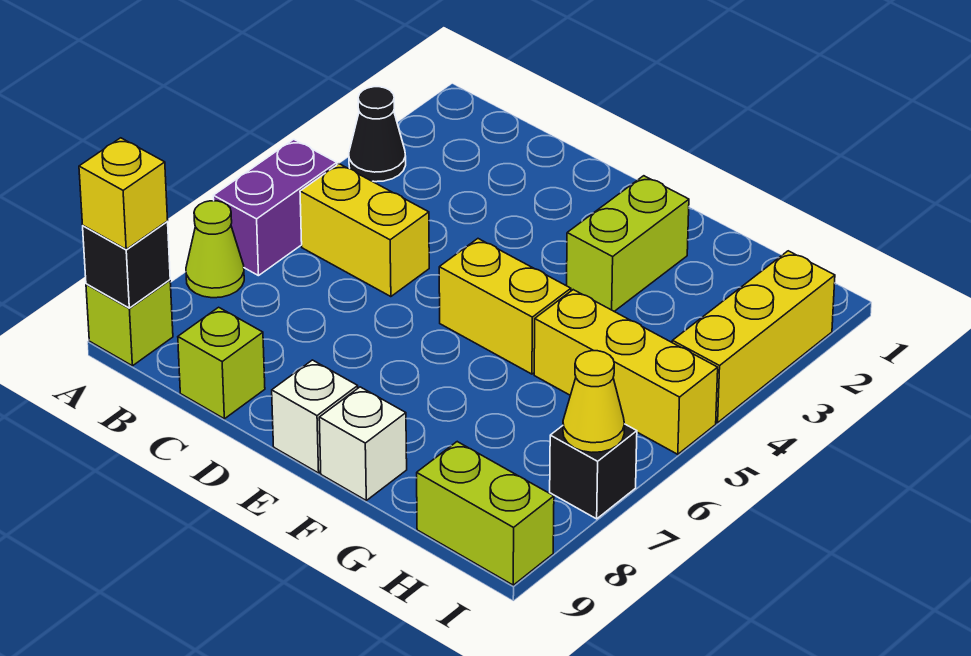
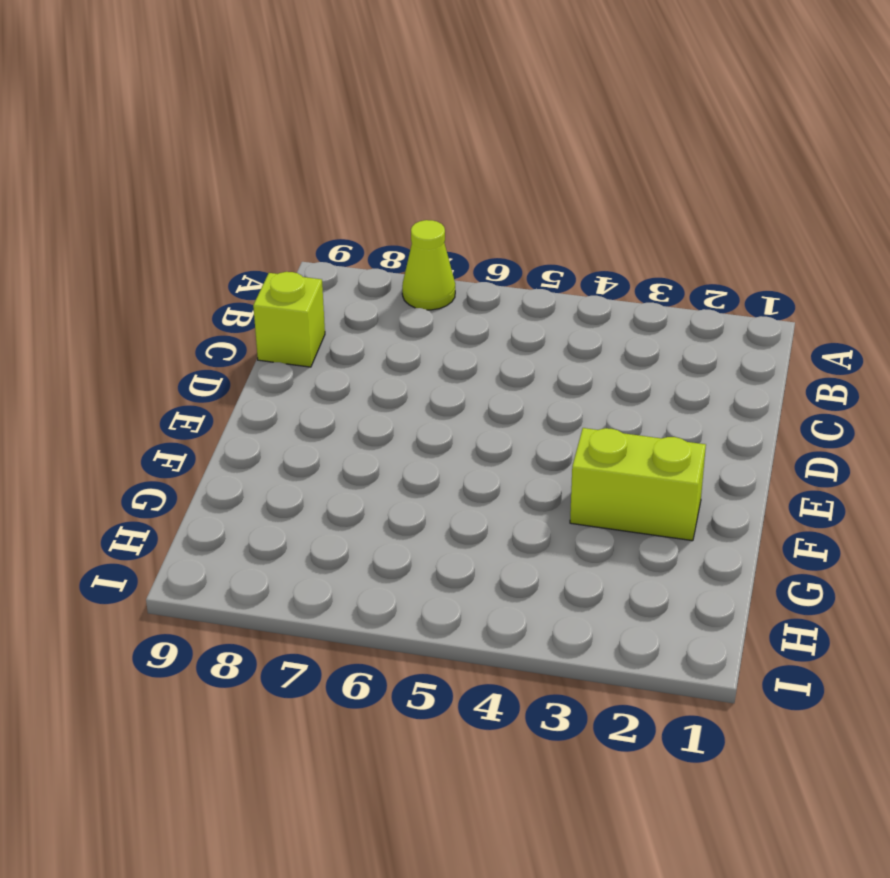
none -> black cone A3 level 1
none -> purple brick A5:A6 level 1
none -> lime brick A9 level 1

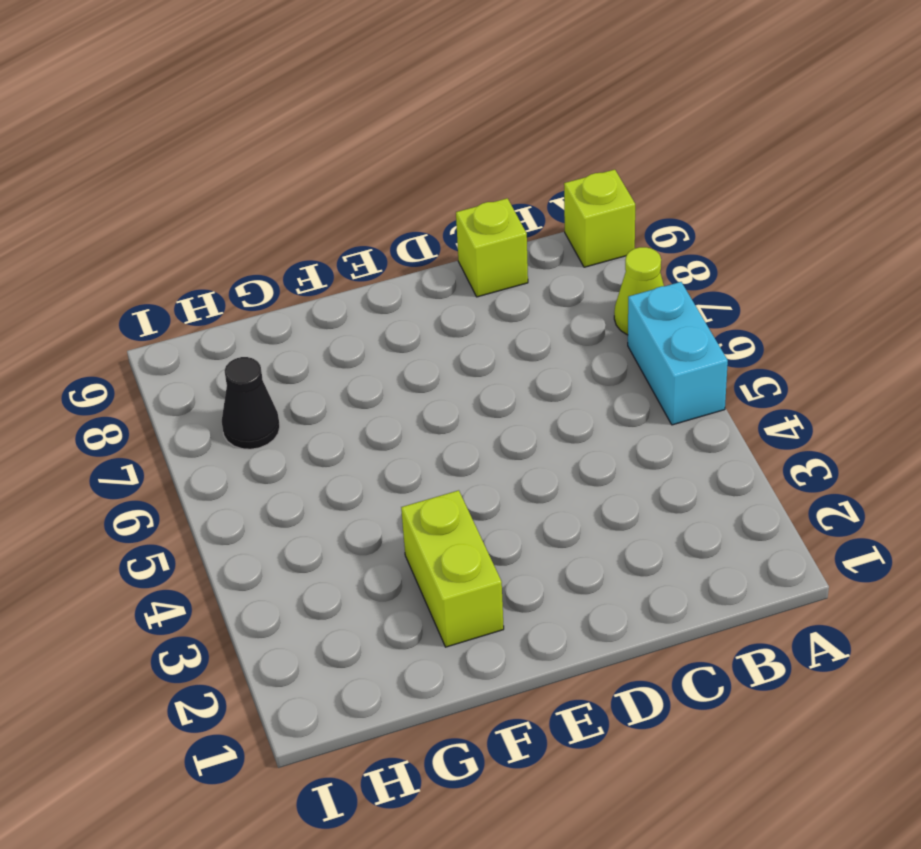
cyan brick A5:A6 level 1 -> purple brick A5:A6 level 1
black cone H7 level 1 -> black cone A3 level 1
none -> yellow brick B5:C5 level 1
none -> yellow brick E5:F5 level 1
none -> white brick E9 level 1

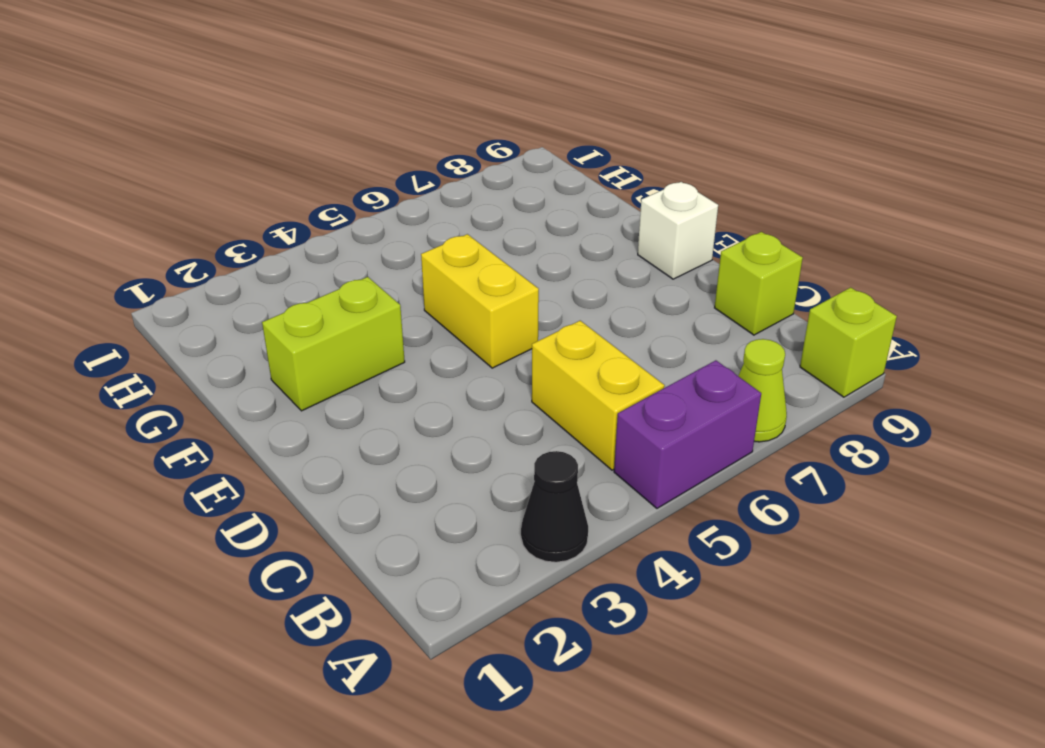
none -> white brick F9 level 1
none -> yellow brick G5:I5 level 1
none -> lime brick H9:I9 level 1

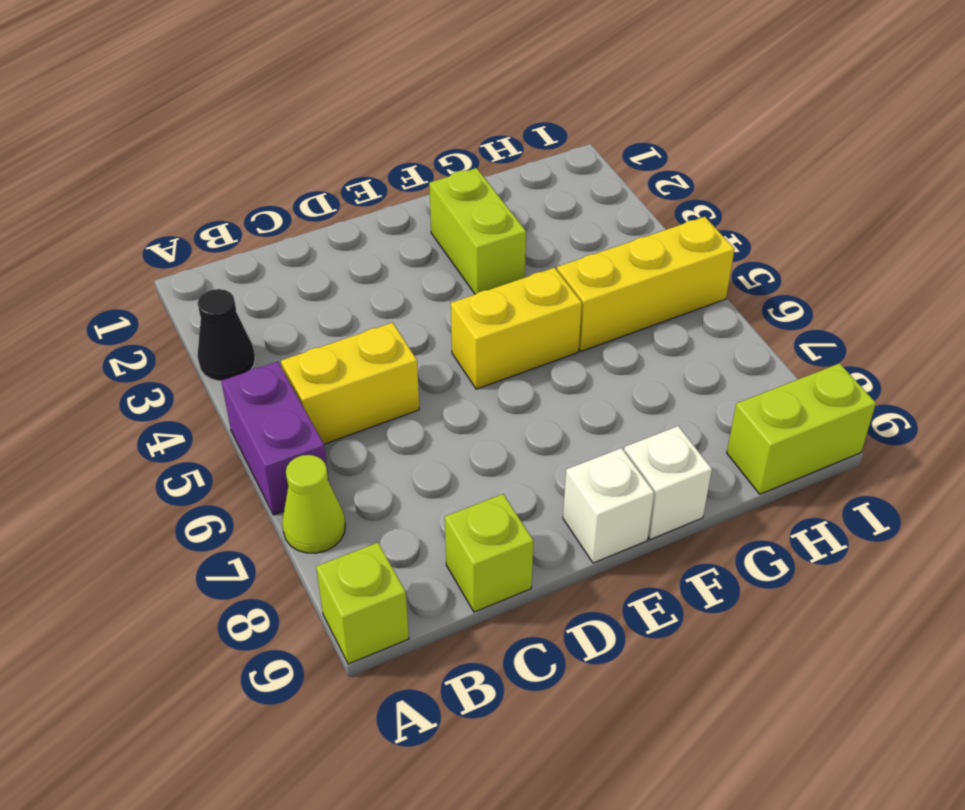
none -> yellow brick I2:I4 level 1
none -> black brick I7 level 1
none -> black brick A9 level 2

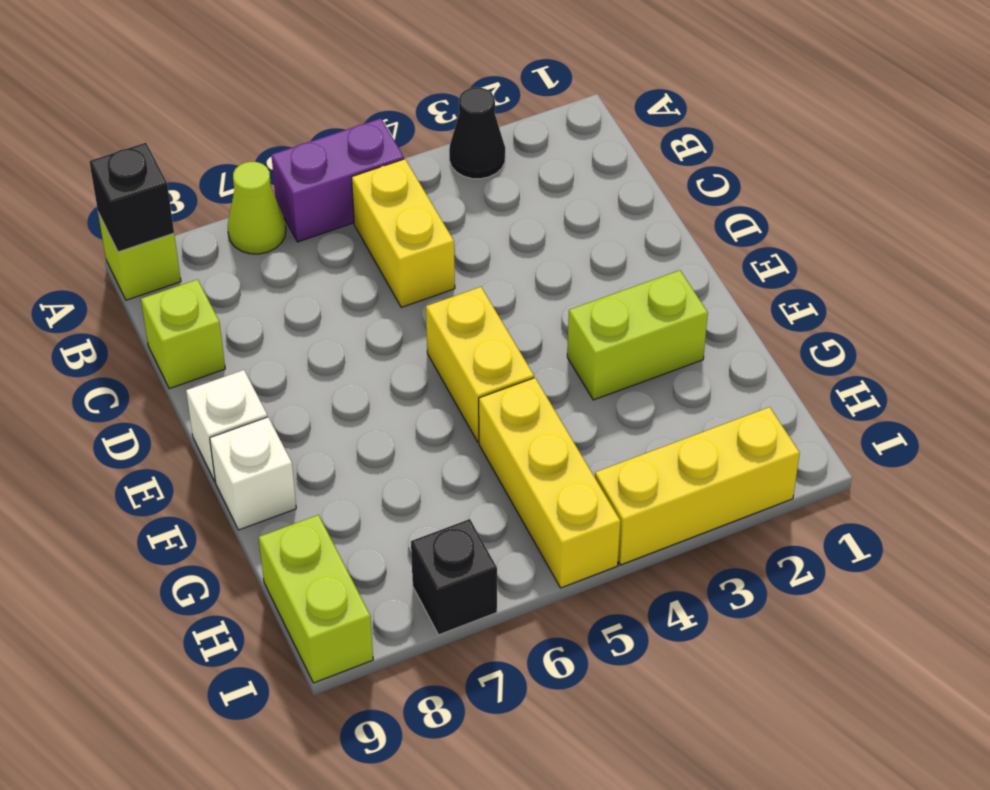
none -> yellow cone I7 level 2
none -> yellow brick A9 level 3

